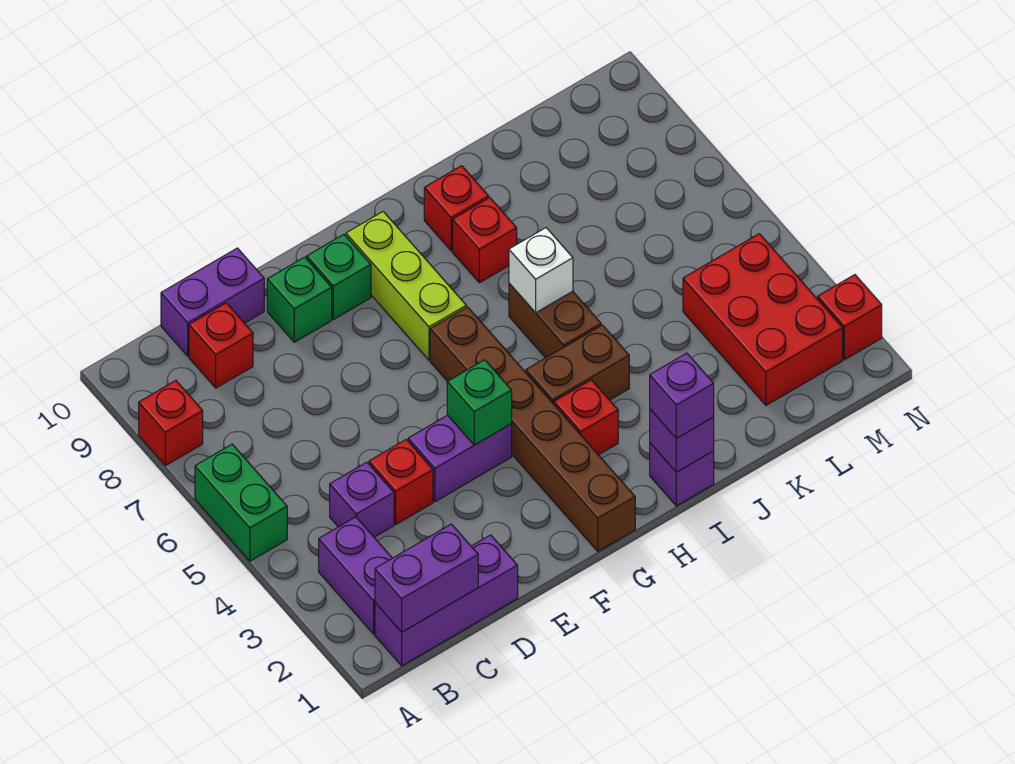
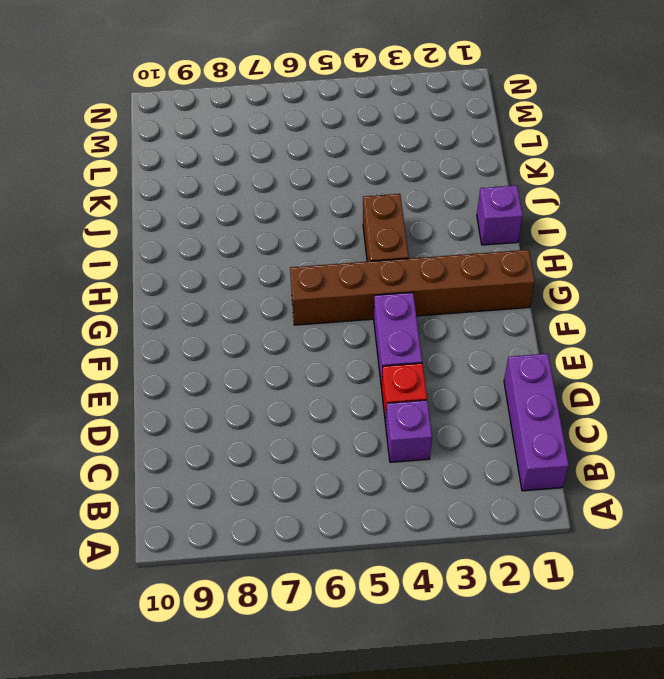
none -> green brick A5:A6 level 1
none -> red brick A8 level 1
none -> purple brick B2:B3 level 1

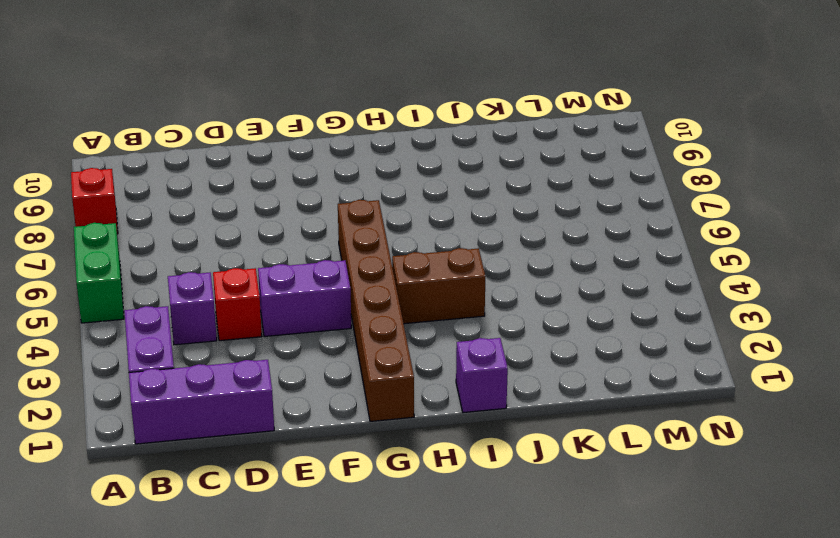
none -> red brick C9 level 1
none -> purple brick C10:D10 level 1
none -> green brick E9 level 1

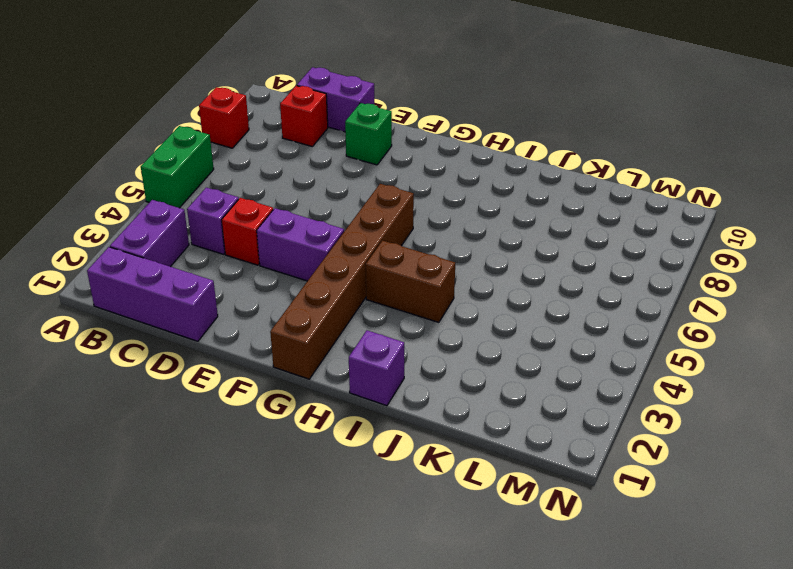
none -> green brick F9 level 1
none -> lime brick G7:G9 level 1
none -> red brick H3 level 1

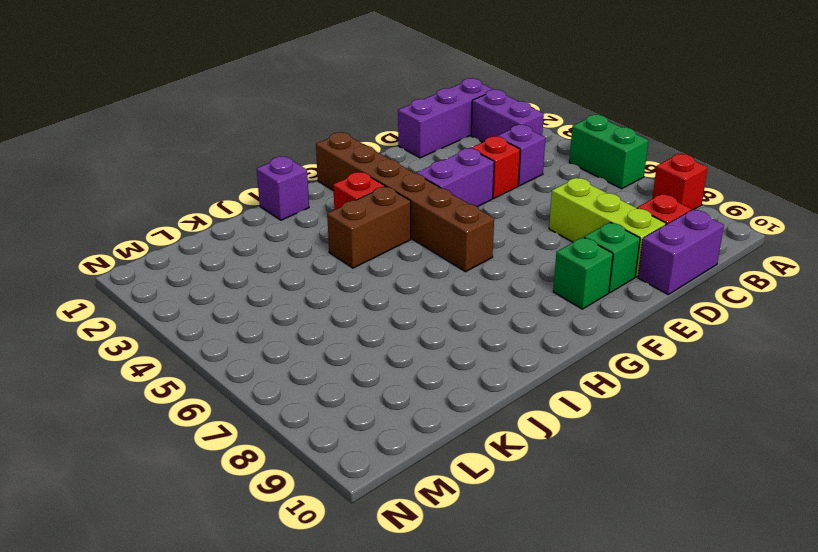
lime brick D7:D9 level 1 -> lime brick G7:G9 level 1
none -> brown brick I5:I6 level 1
none -> red brick I8 level 1
none -> red brick I9 level 1

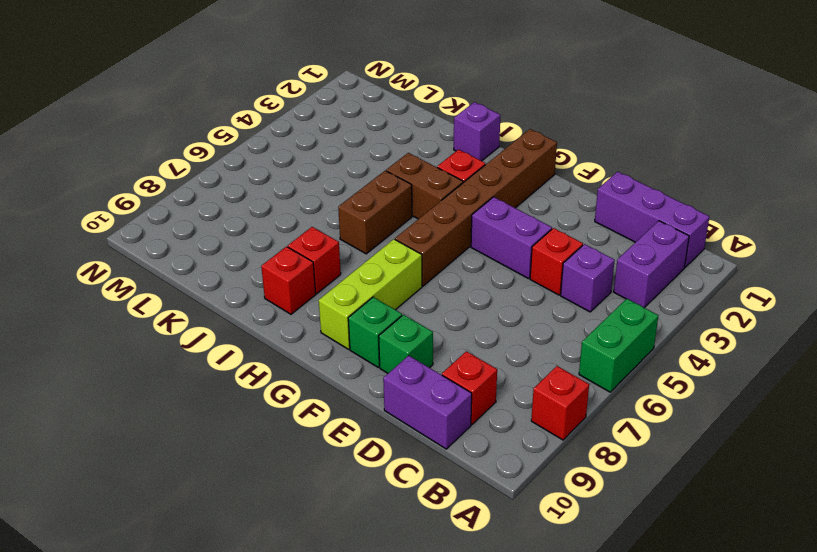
none -> red brick L2:M4 level 1
none -> red brick N2 level 1
none -> purple brick B1:C1 level 2

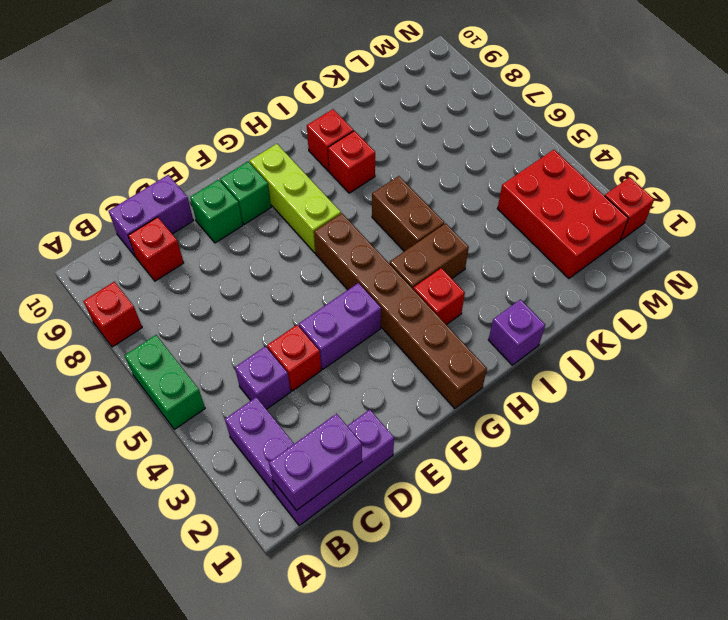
none -> green brick F4 level 2
none -> purple brick I1 level 2
none -> white brick I6 level 2

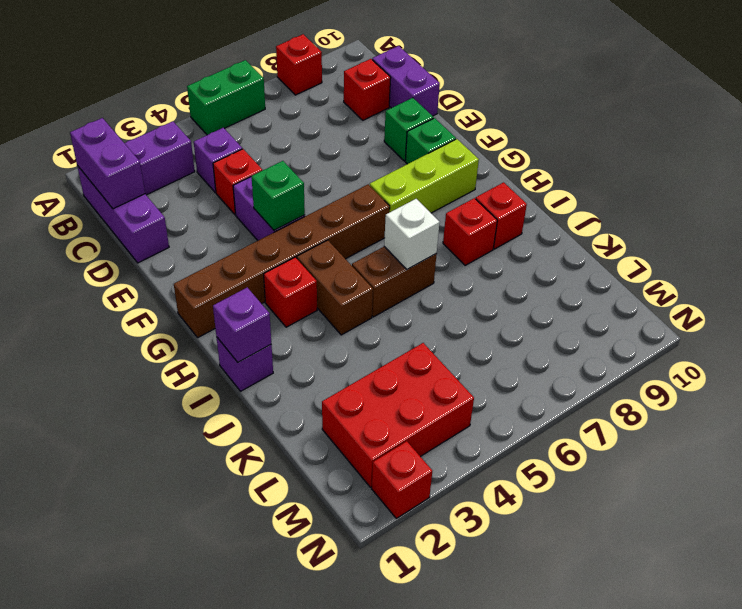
none -> purple brick I1 level 3

